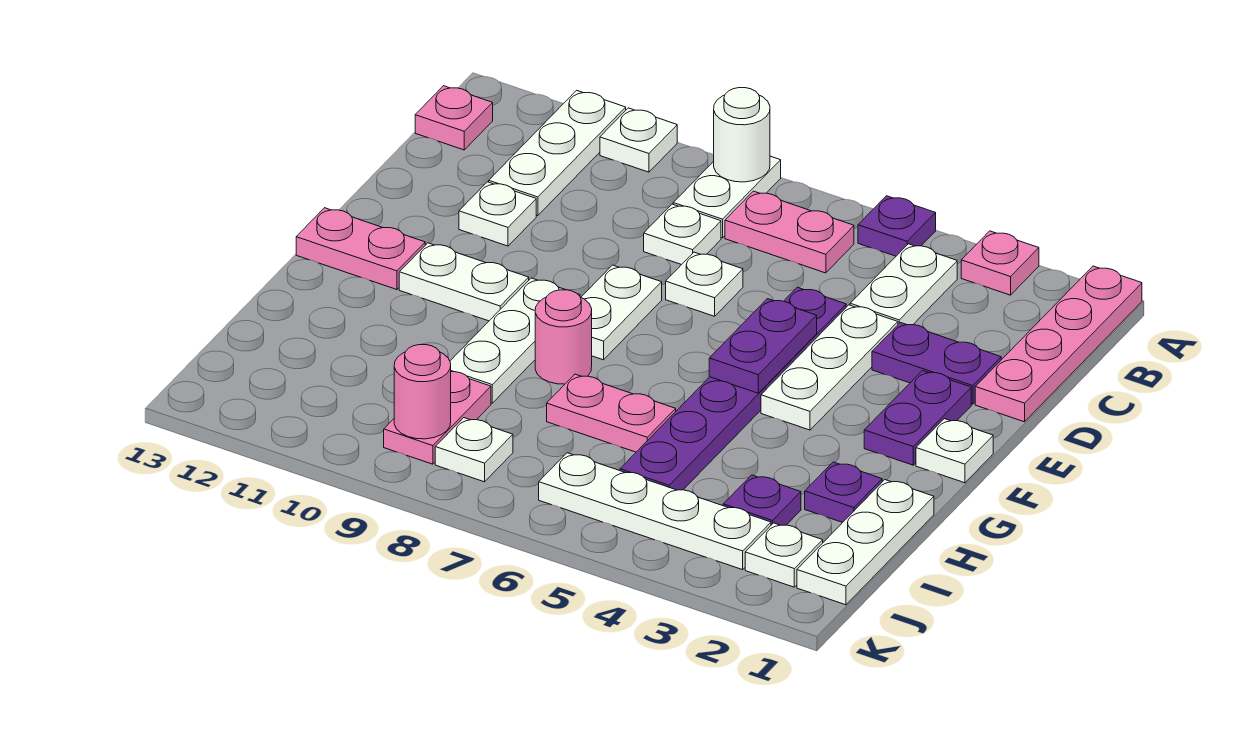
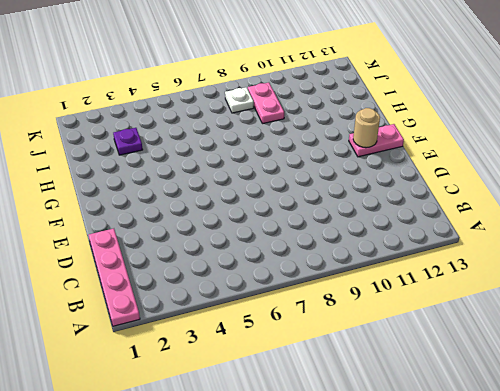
tan round brick F12 level 2 -> none
none -> pink plate A3 level 1
none -> purple plate A5 level 1
none -> white plate A8:B8 level 1
none -> white plate A10 level 1

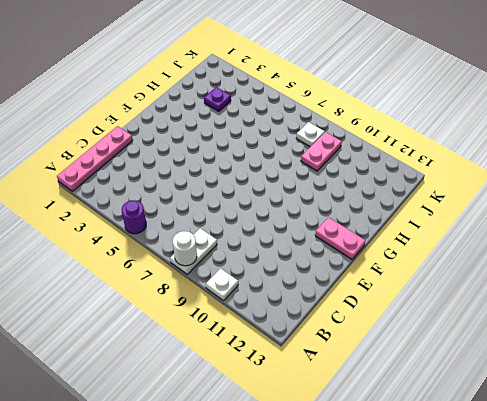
purple round brick A5 level 1 -> purple plate A5 level 1
none -> pink plate A3 level 1
none -> white plate A11:C11 level 1
none -> white plate B4:C4 level 1
none -> pink plate B6:B7 level 1

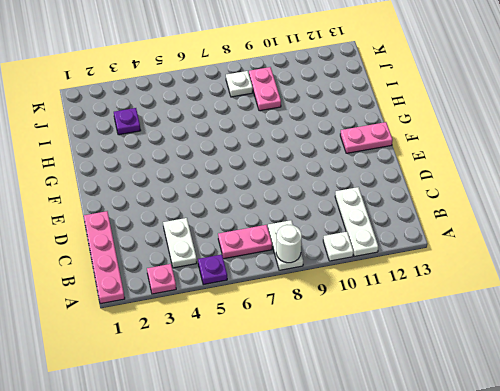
none -> pink plate B13 level 1
none -> white plate C8 level 1
none -> purple plate D2:D3 level 1
none -> white plate D4:F4 level 1

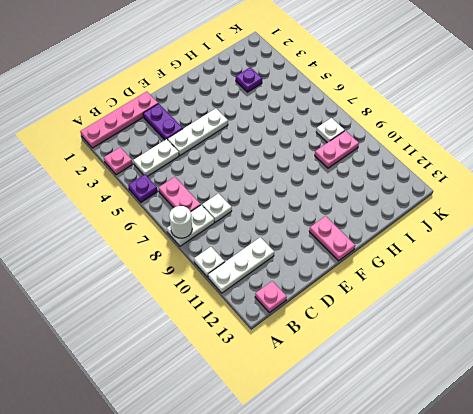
none -> purple plate D5:I5 level 1
none -> white plate D7 level 1
none -> white plate D11 level 1
none -> purple plate E2:F2 level 1

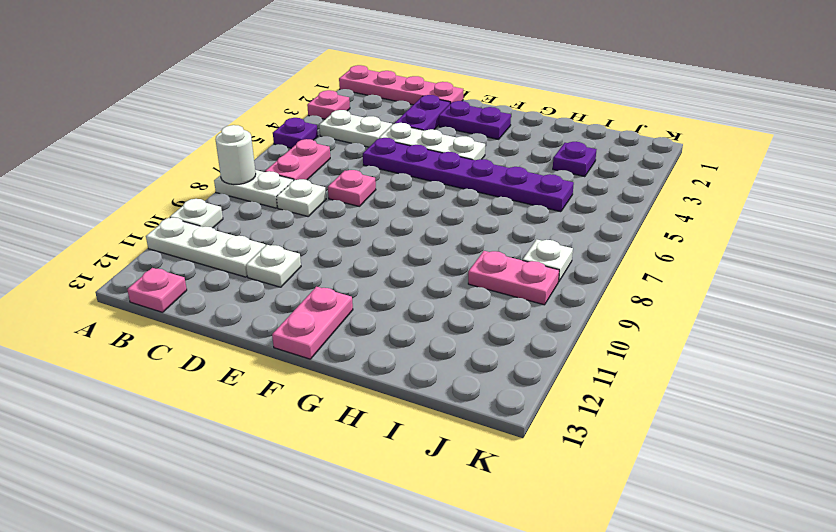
pink plate D7 level 1 -> white plate D7 level 1
none -> white plate E8:F8 level 1
none -> white plate F1 level 1
none -> white plate F9:H9 level 1
none -> white plate F10:F11 level 1

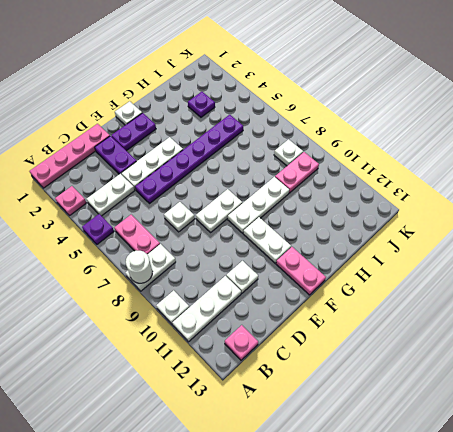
none -> white plate C8 level 1
none -> pink round brick G8 level 1
none -> white plate H1:J1 level 1
none -> purple plate H2 level 1

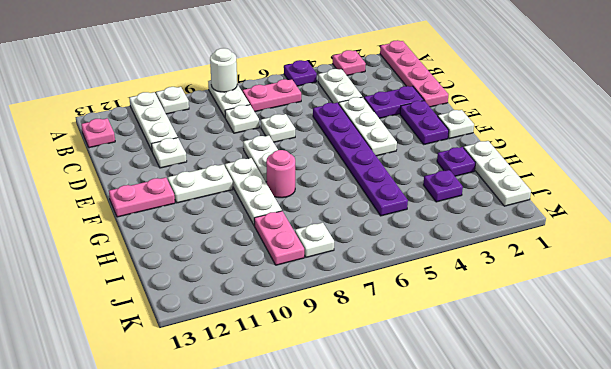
none -> pink plate H6:H7 level 1
none -> white plate J2 level 1
none -> white plate J3:J6 level 1
none -> purple plate E5:F5 level 2

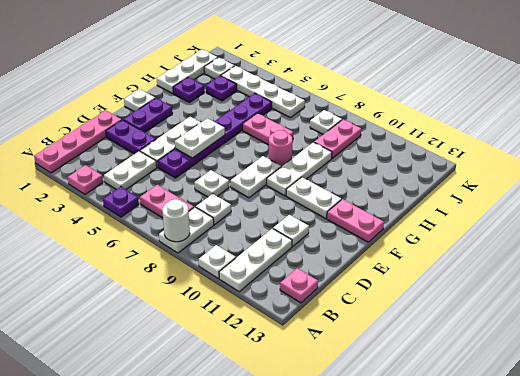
white plate E5:F5 level 2 -> purple plate E5:F5 level 2
none -> pink round brick J9 level 2

